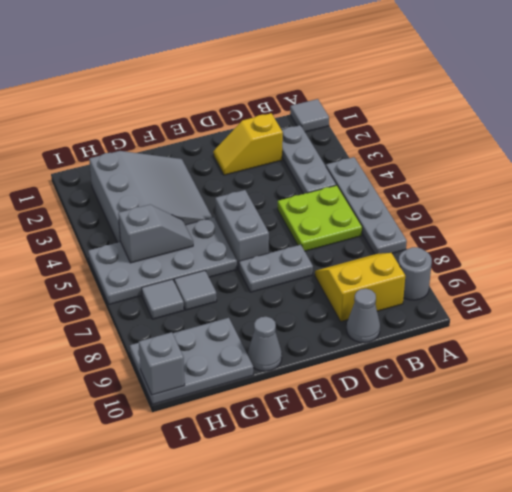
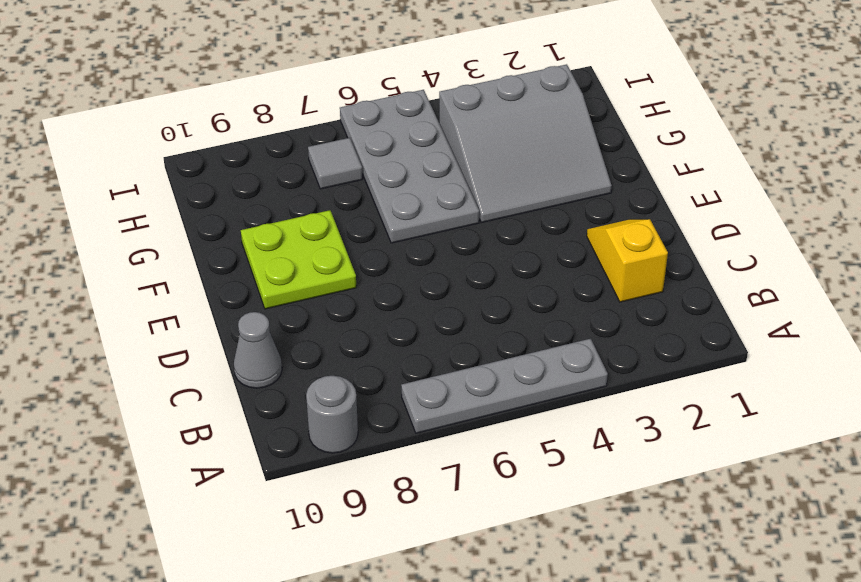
lime plate E8:F9 level 1 -> lime plate B5:C6 level 1
none -> grey tile A1 level 1
none -> grey plate B2:B4 level 1
none -> yellow slope B8:C9 level 1 top 9

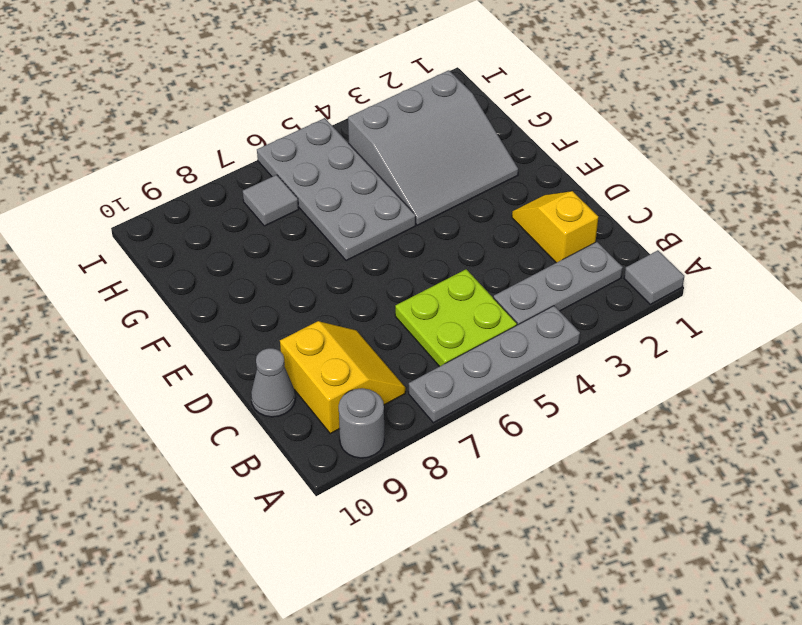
none -> grey plate D7:E7 level 1
none -> grey brick E5:E6 level 1
none -> grey cone F10 level 1

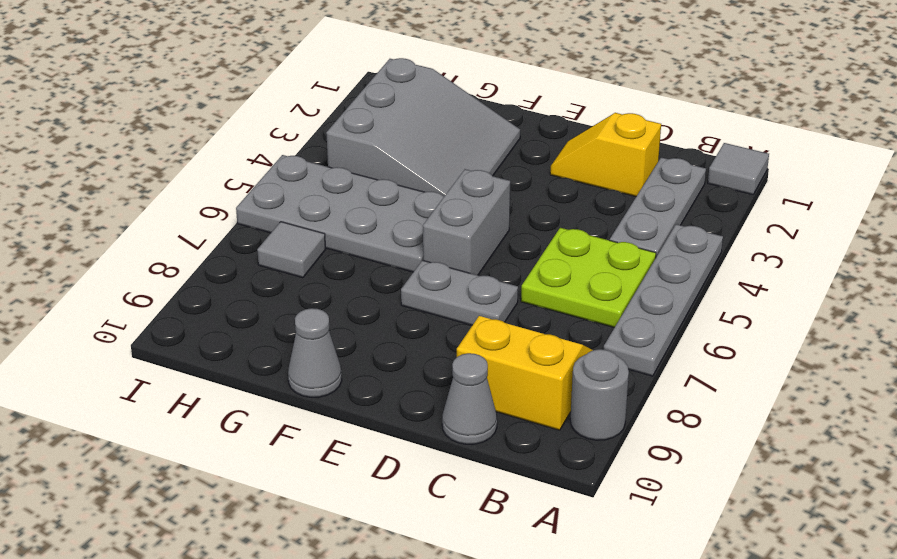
none -> grey tile G7 level 1
none -> grey plate G9:I10 level 1
none -> grey slope G5:H5 level 2 top H

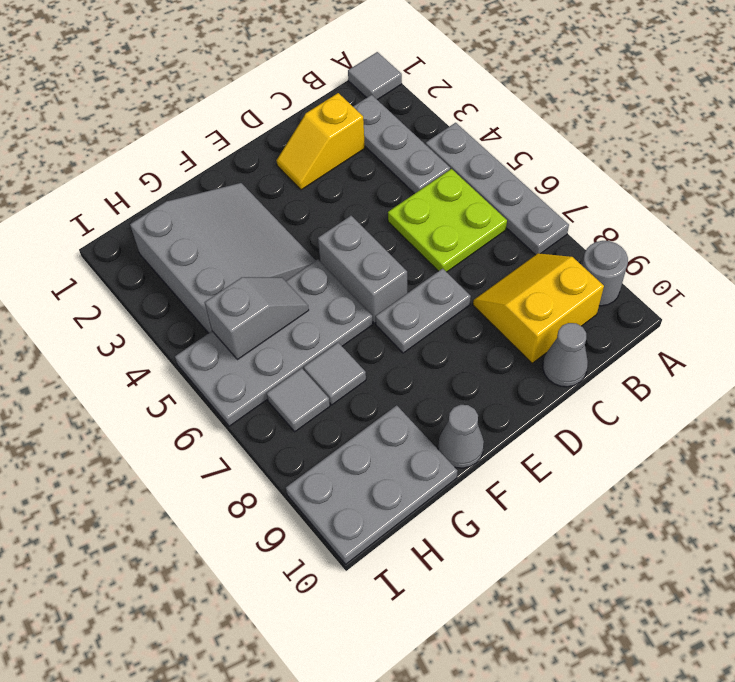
none -> grey brick I10 level 2

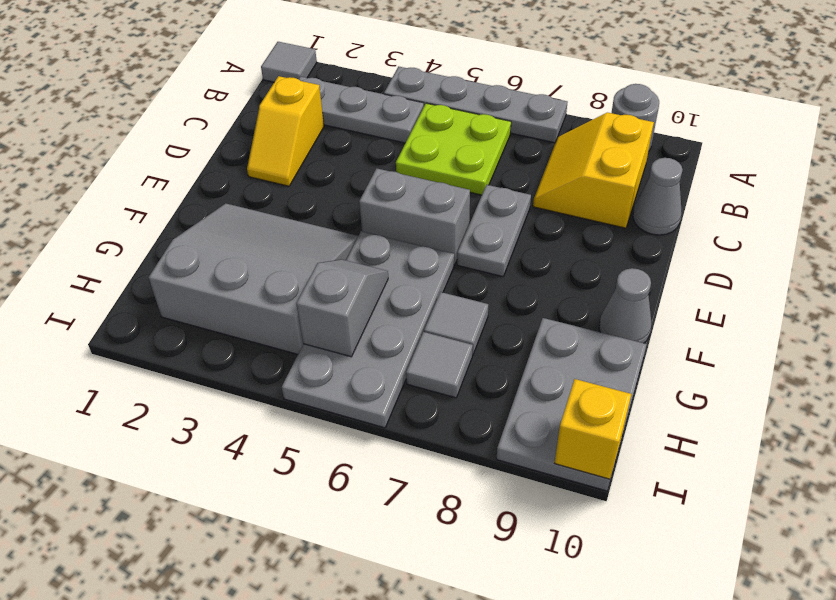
yellow brick I10 level 2 -> grey brick I10 level 2

